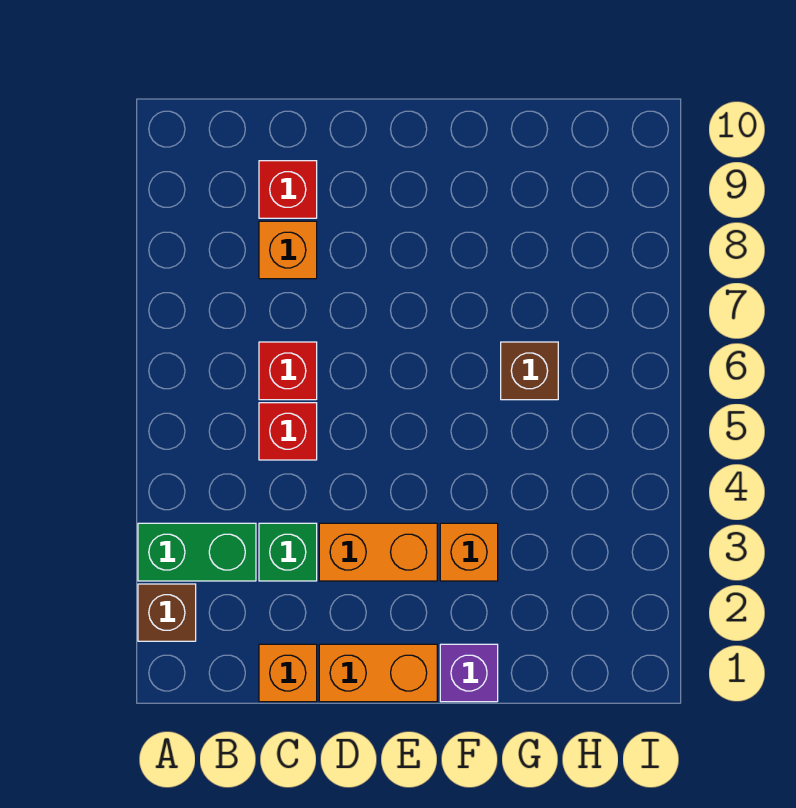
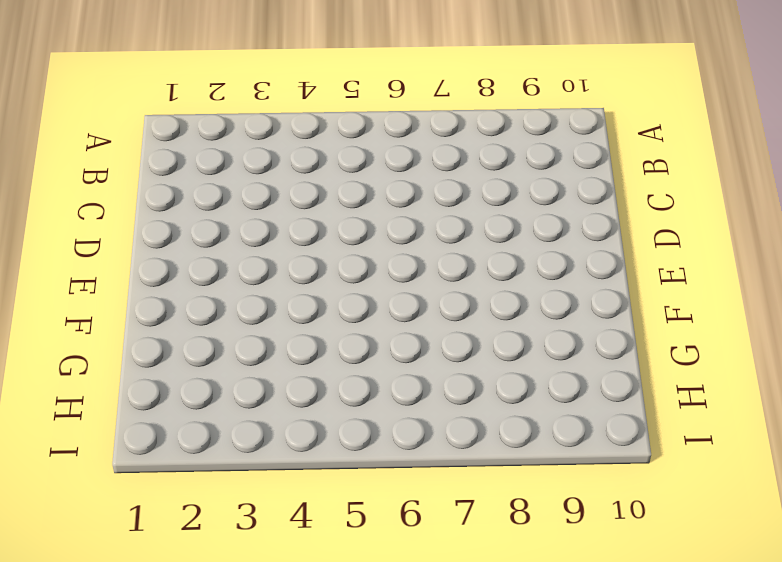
none -> brown brick A2 level 1
none -> green brick A3:B3 level 1
none -> orange brick C1 level 1

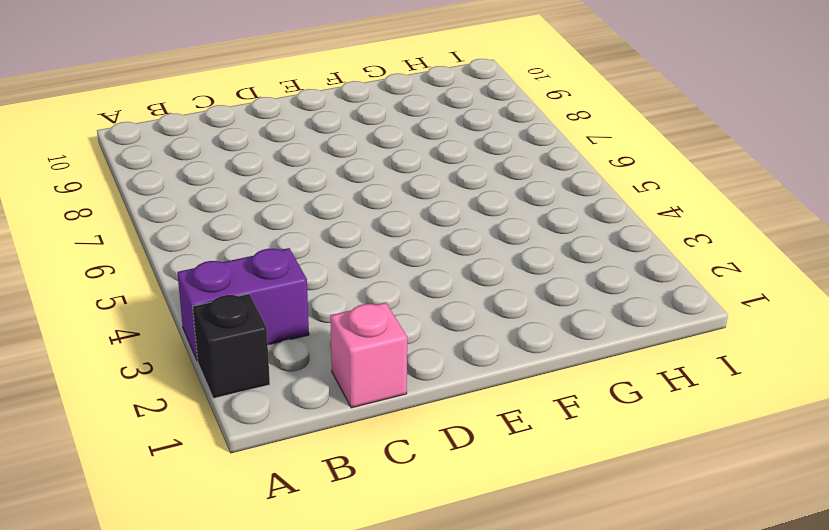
black brick A2 level 1 -> brown brick A2 level 1
purple brick A3:B3 level 1 -> green brick A3:B3 level 1
pink brick C1 level 1 -> orange brick C1 level 1
none -> green brick C3 level 1
none -> red brick C5 level 1
none -> red brick C6 level 1

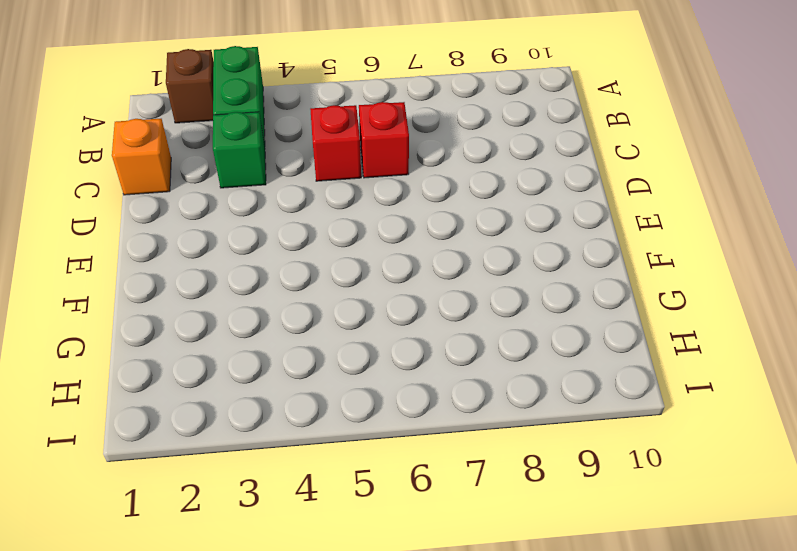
none -> orange brick C8 level 1
none -> red brick C9 level 1
none -> orange brick D1:E1 level 1

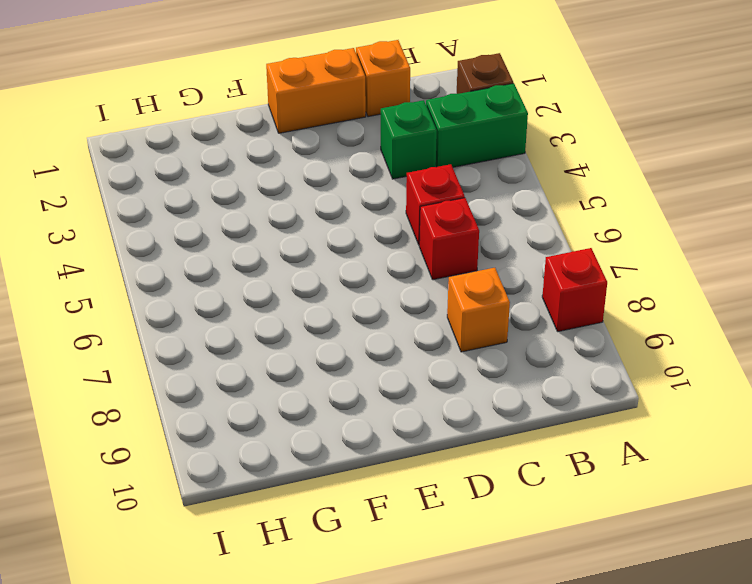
red brick A8 level 1 -> red brick C9 level 1
none -> orange brick D3:E3 level 1
none -> purple brick F1 level 1
none -> orange brick F3 level 1

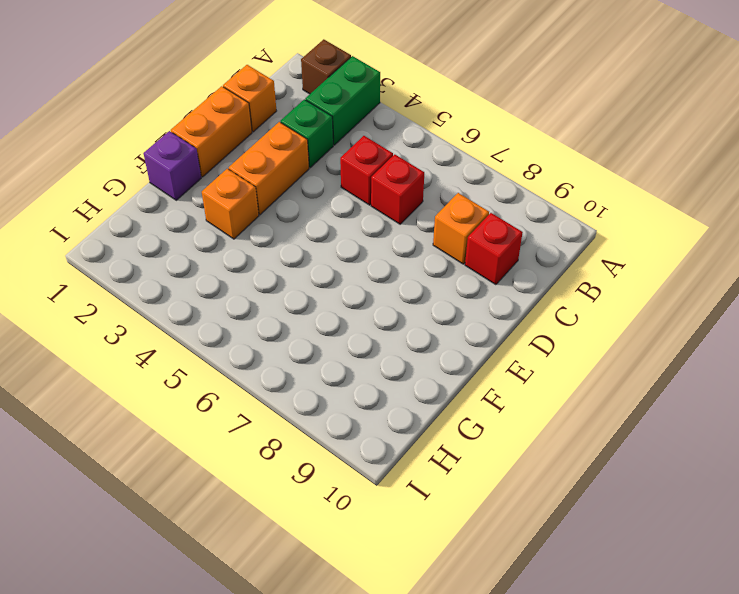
none -> brown brick G6 level 1

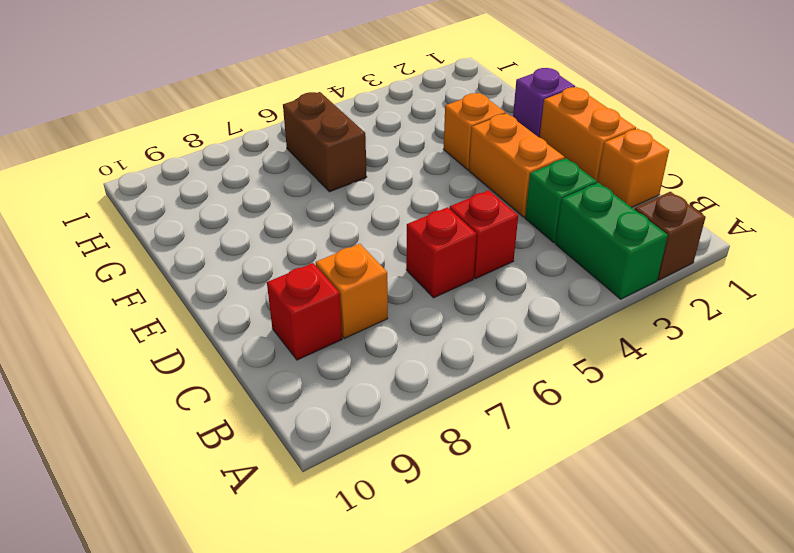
brown brick G6:H6 level 1 -> brown brick G6 level 1

